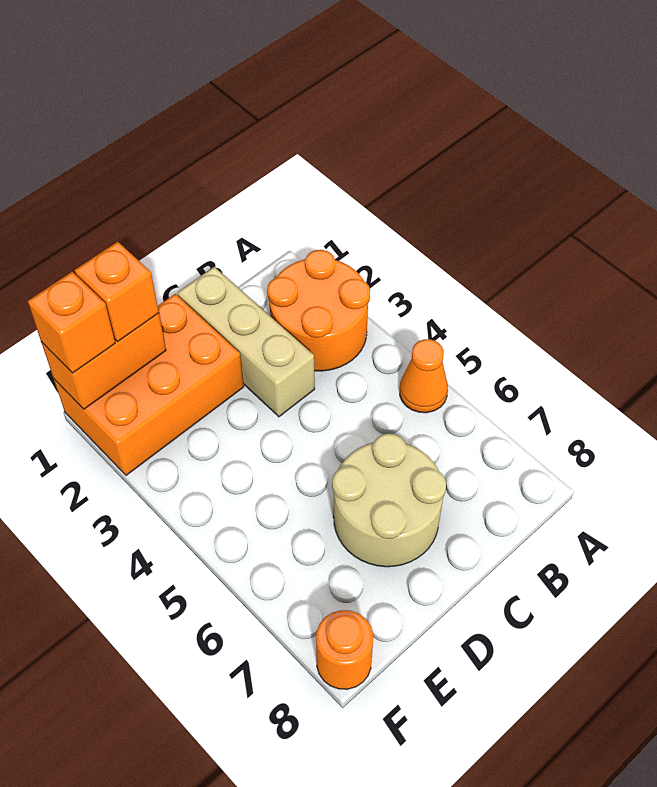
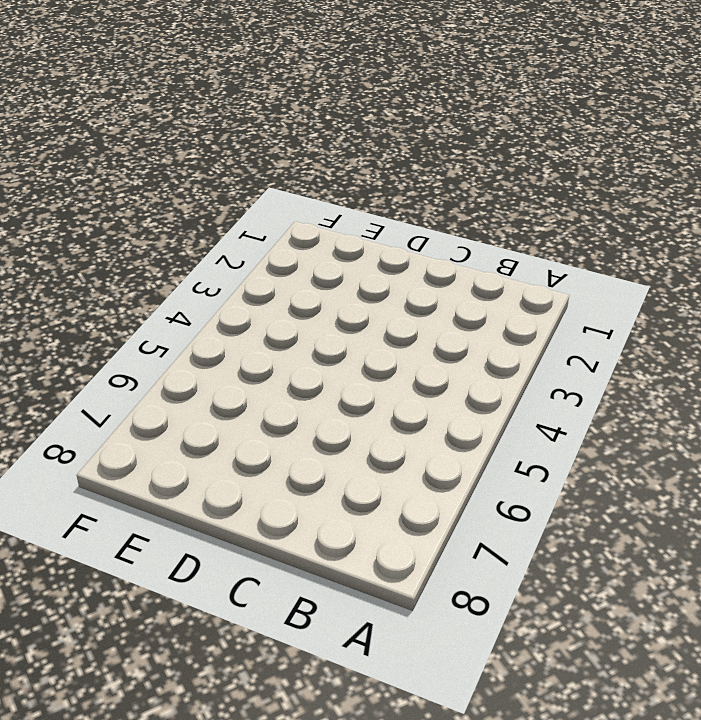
none -> orange round brick A2:B3 level 1
none -> orange cone A5 level 1

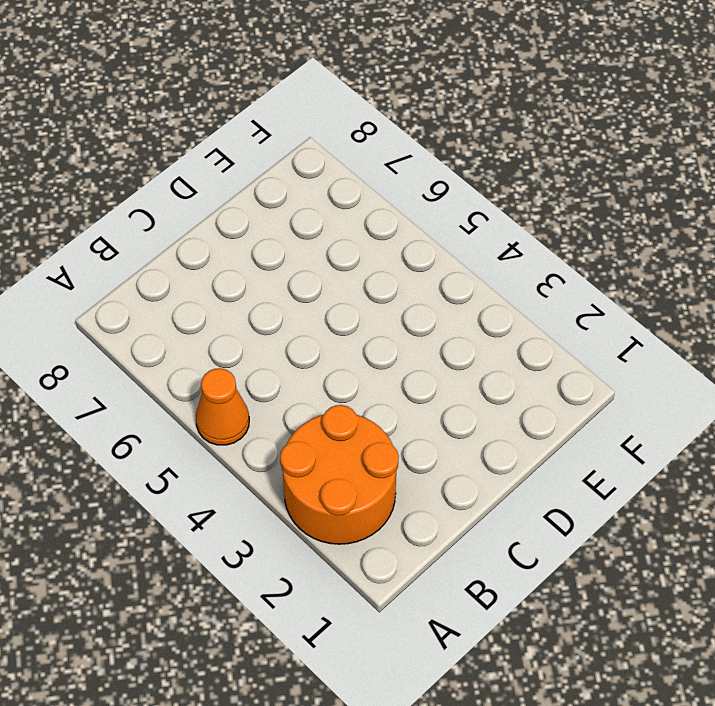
none -> tan brick C1:C3 level 1
none -> tan round brick C6:D7 level 1

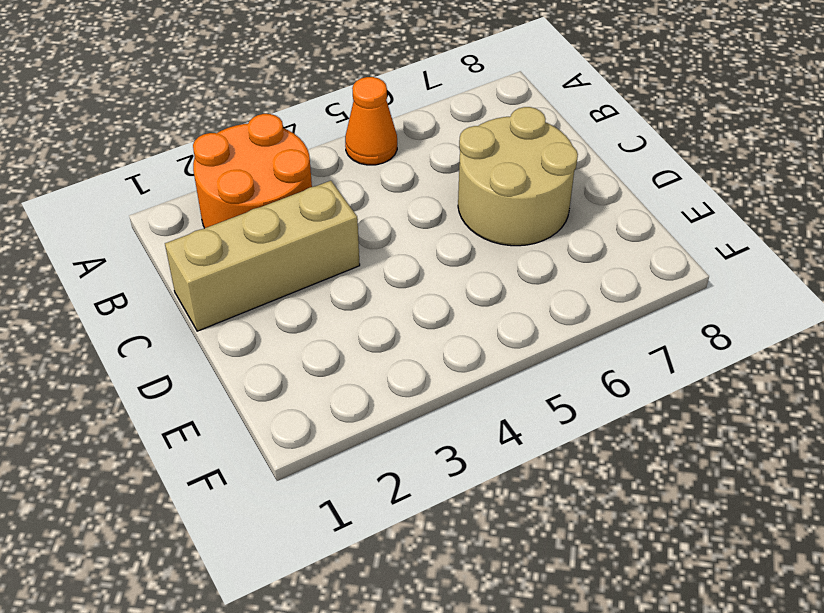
none -> orange brick D1:F2 level 1
none -> orange round brick F8 level 1

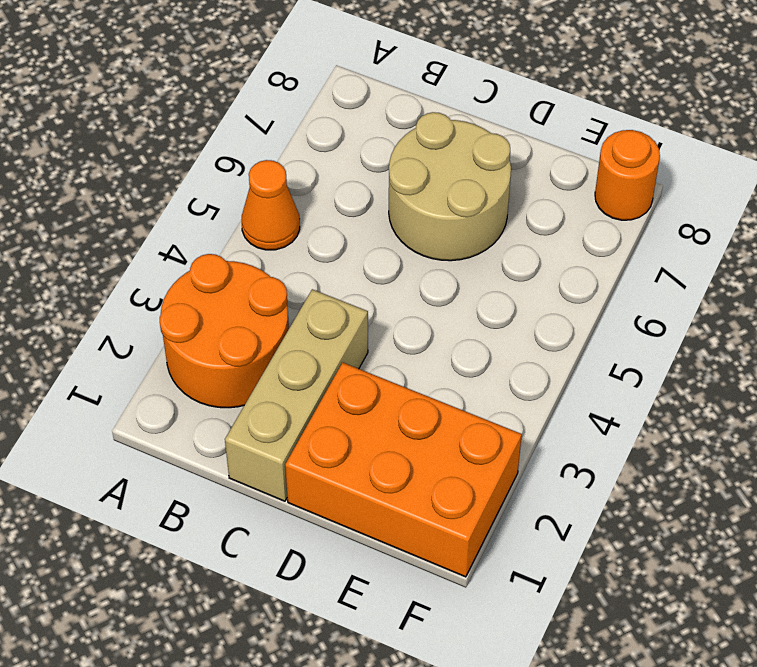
none -> orange brick E1:F1 level 2
none -> orange brick E1 level 3

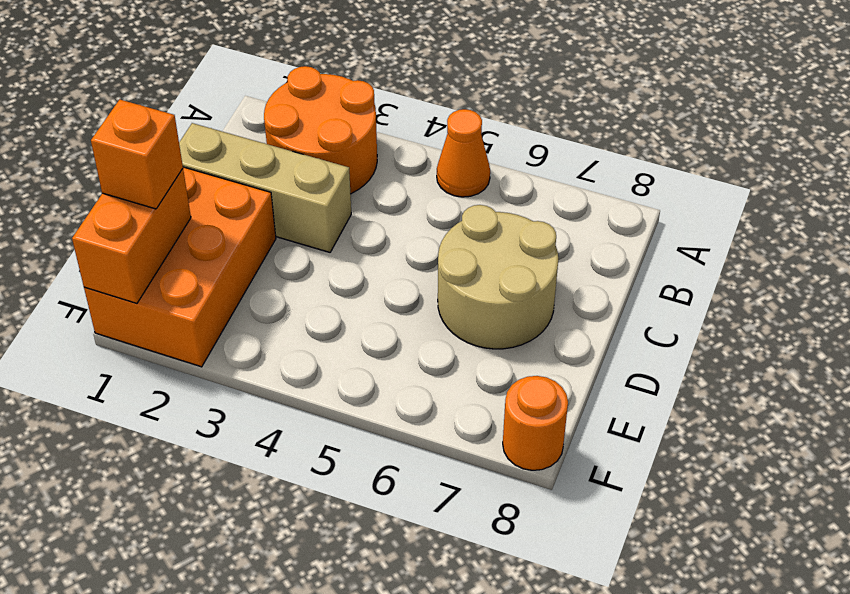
none -> orange brick F1 level 3

